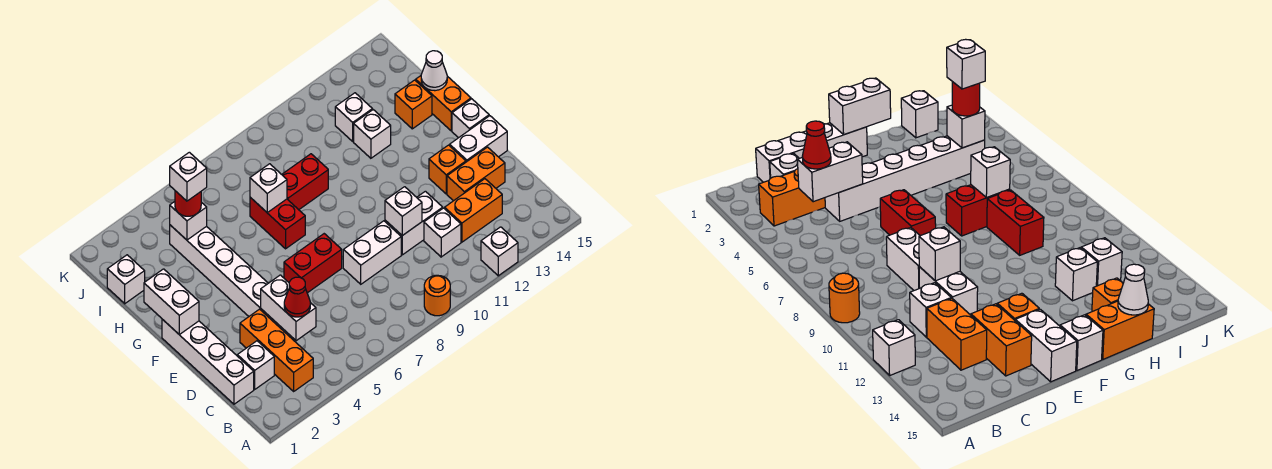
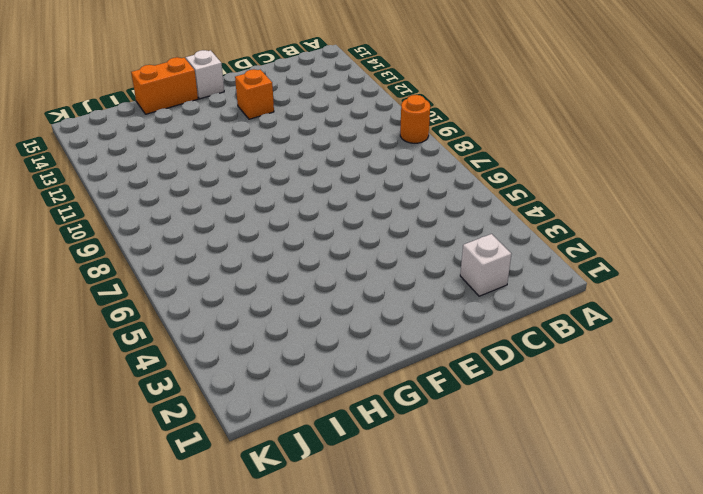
none -> white brick A12 level 1
none -> orange brick B3:D3 level 1
none -> white brick C1:F1 level 1
none -> white brick C11 level 1

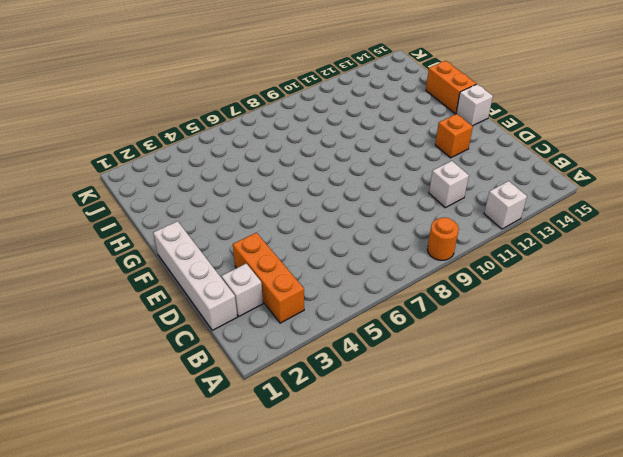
none -> orange brick C12:C13 level 1
none -> white brick D4:I4 level 1
none -> white brick D8:D9 level 1
none -> white brick D10:D11 level 1

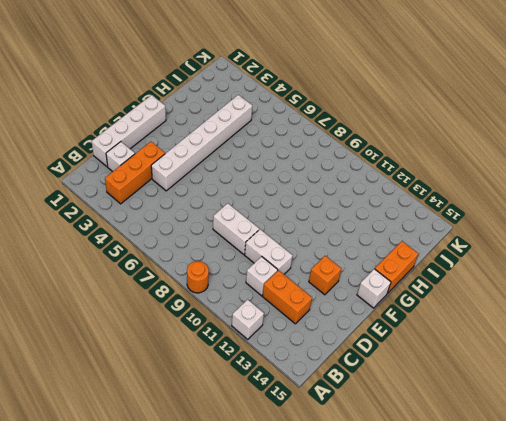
none -> orange brick D13:D14 level 1
none -> red brick E6:E7 level 1
none -> white brick E14:E15 level 1
none -> red brick G7:H7 level 1

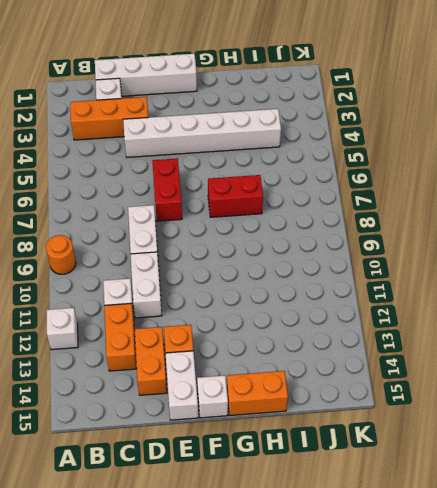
none -> red brick H8:H9 level 1
none -> white brick H12 level 1
none -> orange brick H14 level 1
none -> white brick I1 level 1

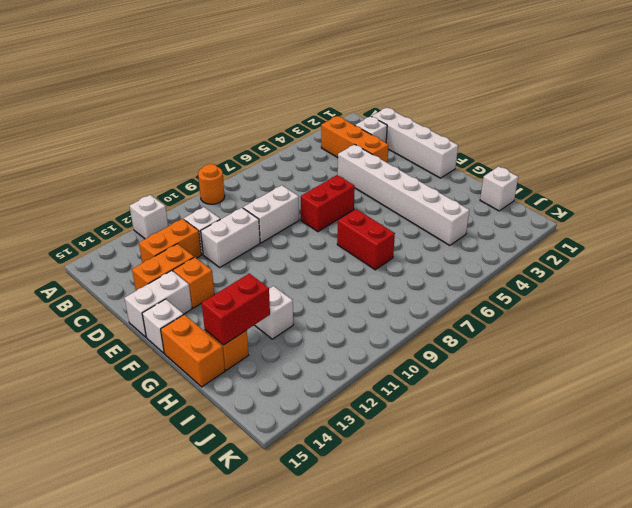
red brick H13:H14 level 2 -> red brick H8:H9 level 1
none -> white brick I12 level 1
none -> white brick C4:D4 level 2
none -> white brick D10 level 2
none -> white brick F1:G1 level 2

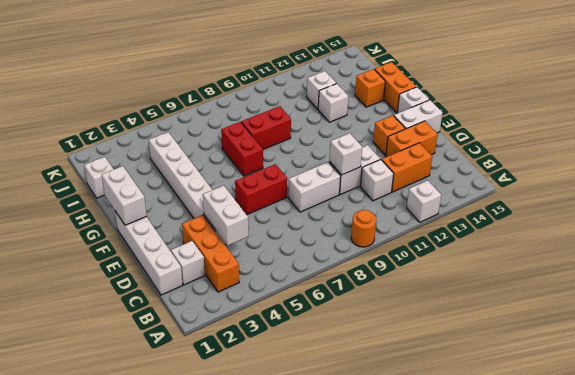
none -> white brick H7 level 2
none -> white cone H15 level 2
none -> white brick I4 level 2
none -> red cone C4 level 3

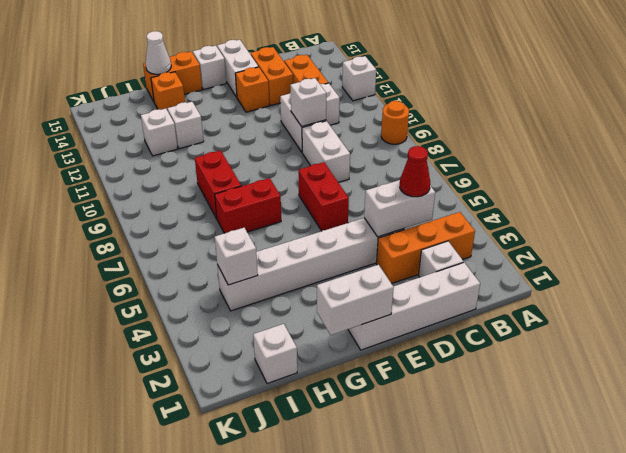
none -> white brick H7 level 2
none -> red round brick I4 level 3
none -> white brick I4 level 4

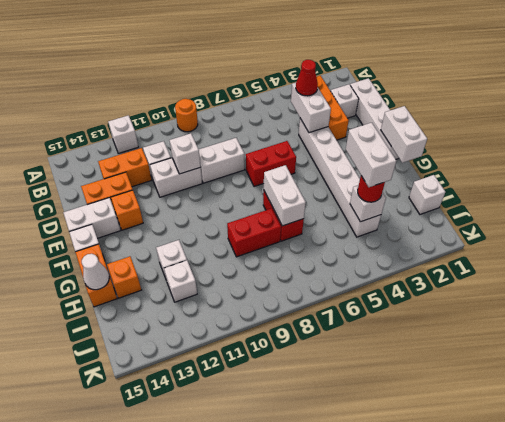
white brick G7:H7 level 2 -> white brick H7 level 2
white brick H4:I4 level 4 -> white brick I4 level 4

